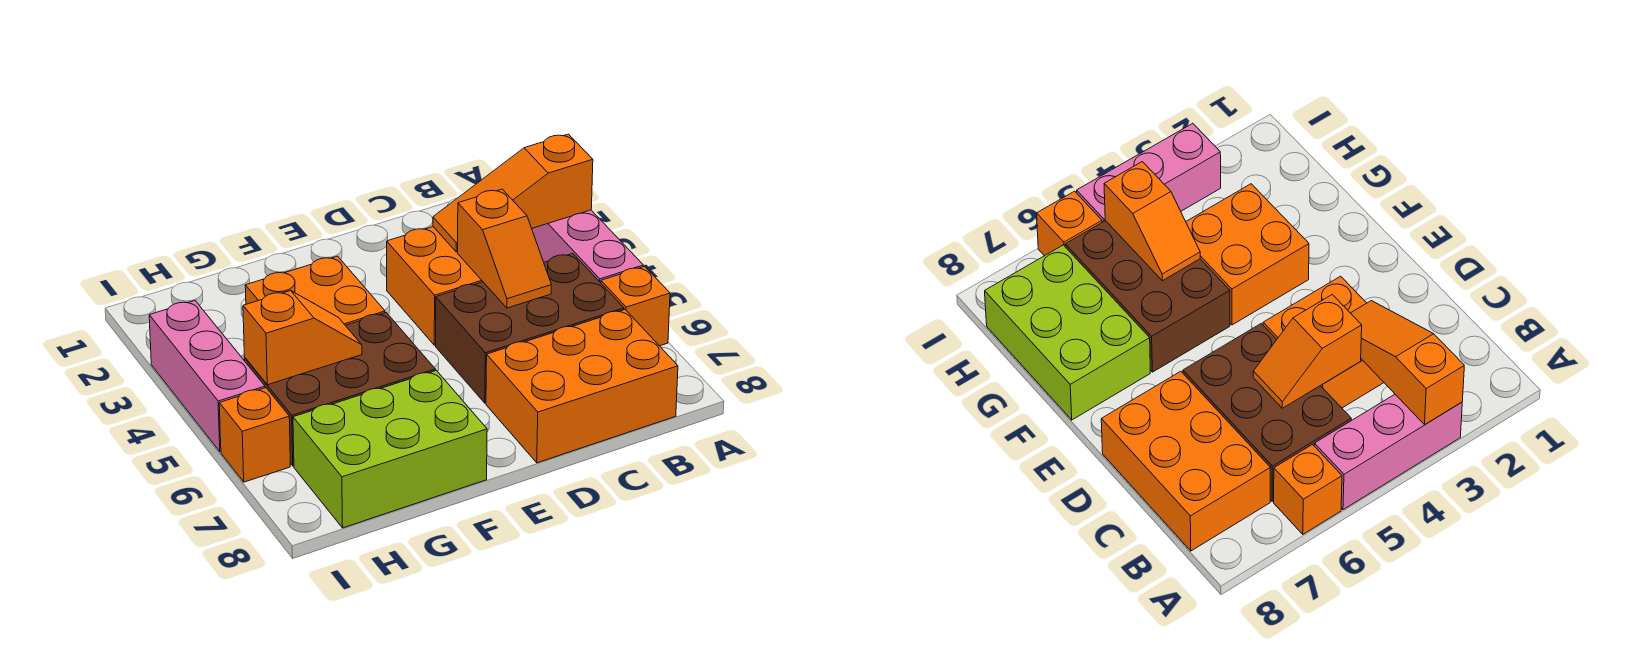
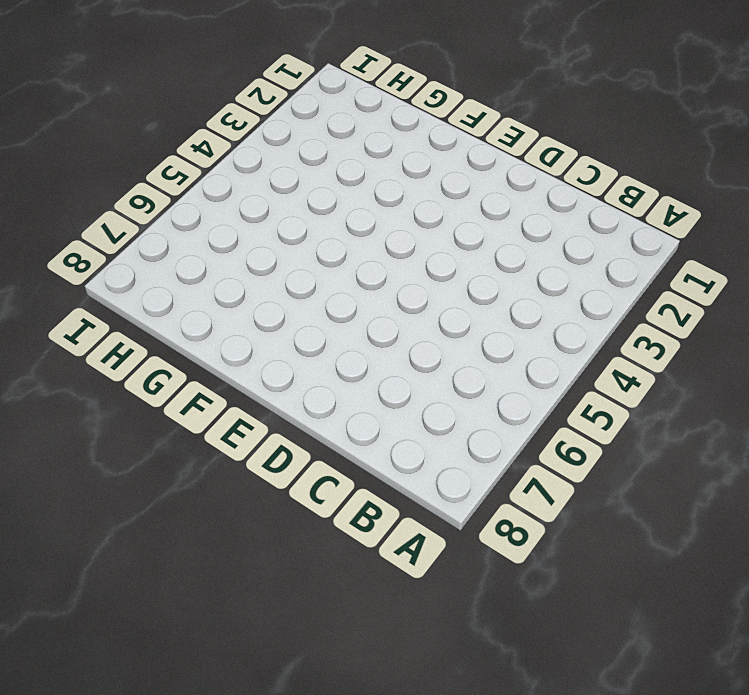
none -> pink brick A3:A5 level 1
none -> orange brick A6 level 1
none -> brown brick B5:D6 level 1

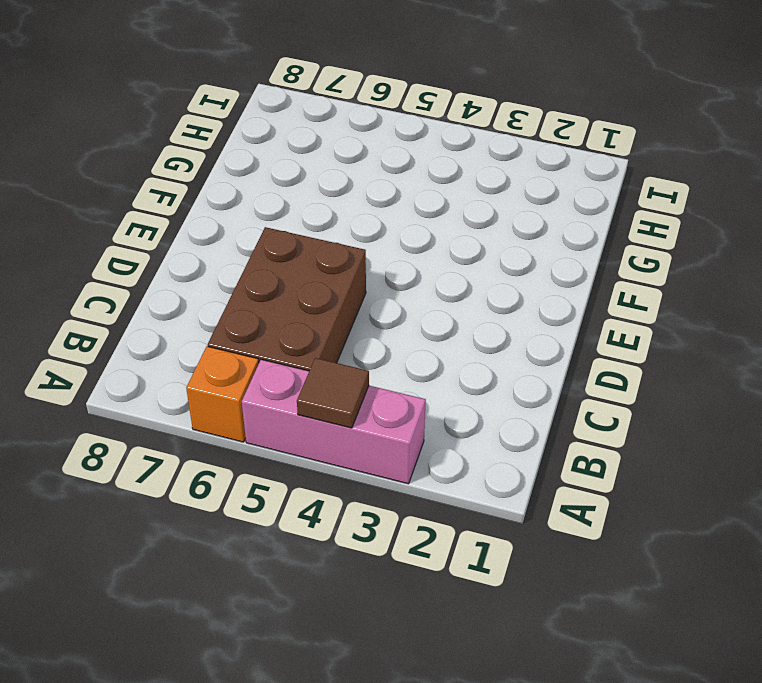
brown tile A4 level 2 -> none
none -> orange brick B7:D8 level 1
none -> orange brick C3:D4 level 1
none -> orange brick F3:G4 level 1

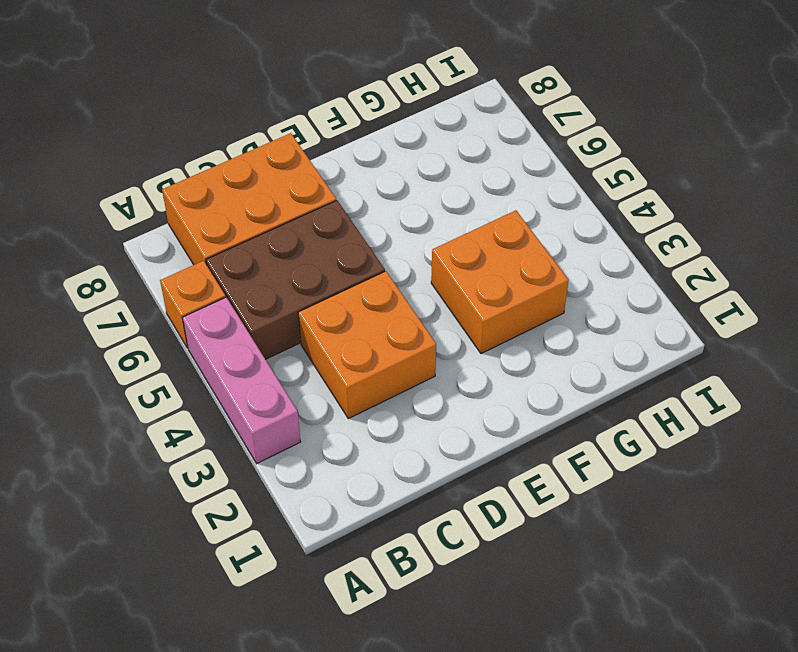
none -> brown brick F5:H6 level 1
none -> lime brick F7:H8 level 1
none -> pink brick I3:I5 level 1

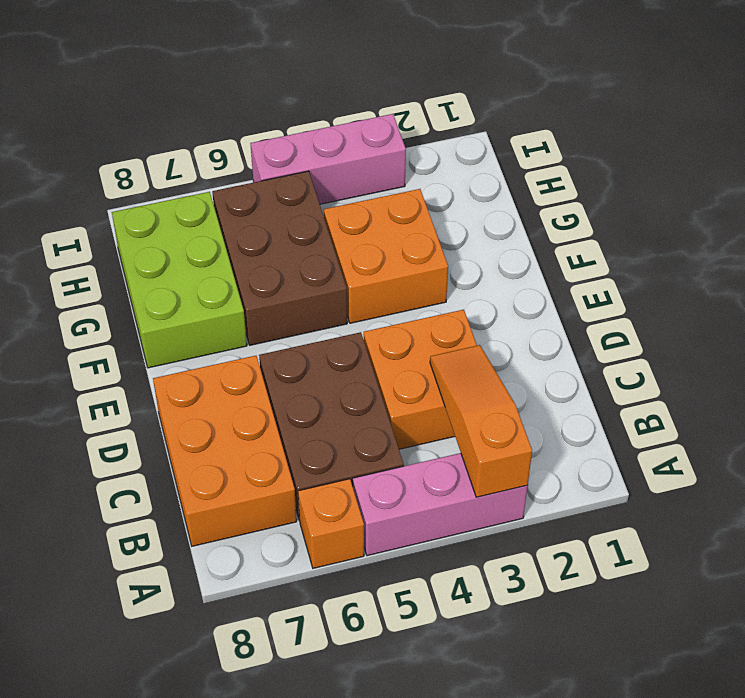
none -> orange brick I6 level 1
none -> orange slope C4:C5 level 2 top 4
none -> orange slope G5:H5 level 2 top H

